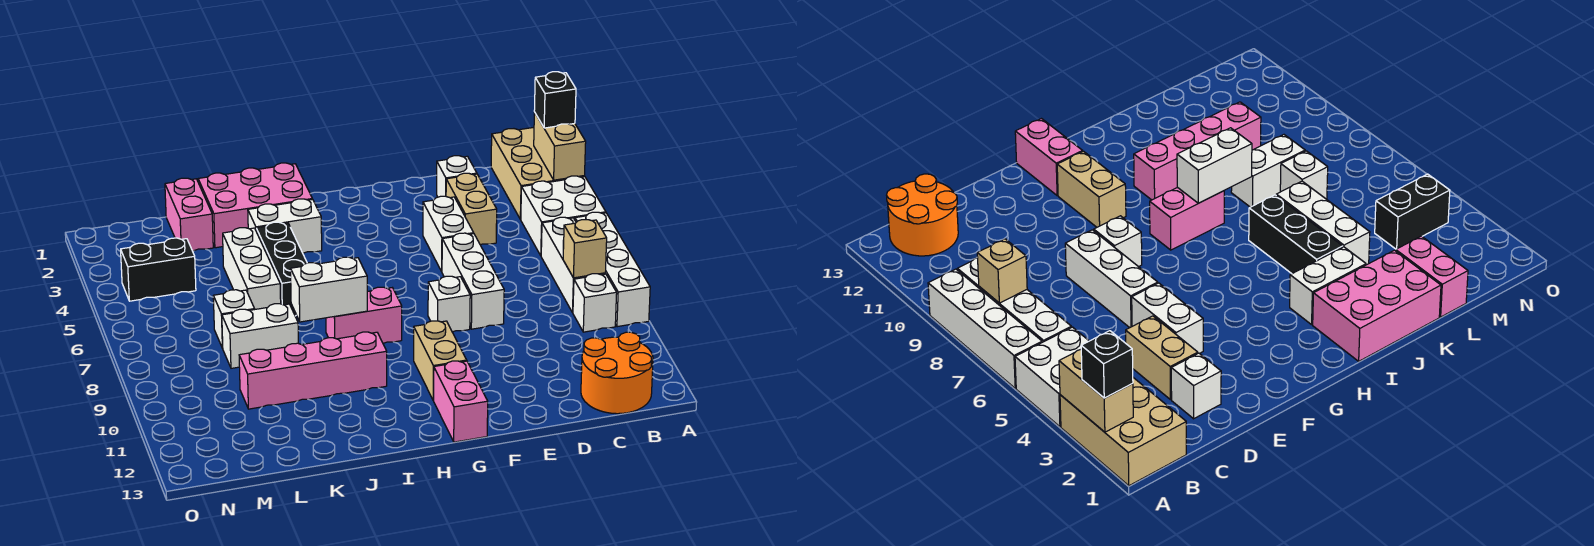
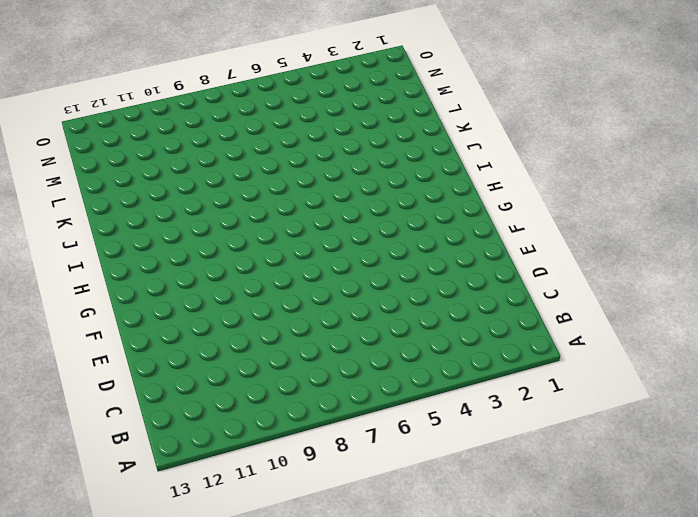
none -> tan brick A1:B3 level 1
none -> white brick A4:B5 level 1
none -> white brick A6:A9 level 1

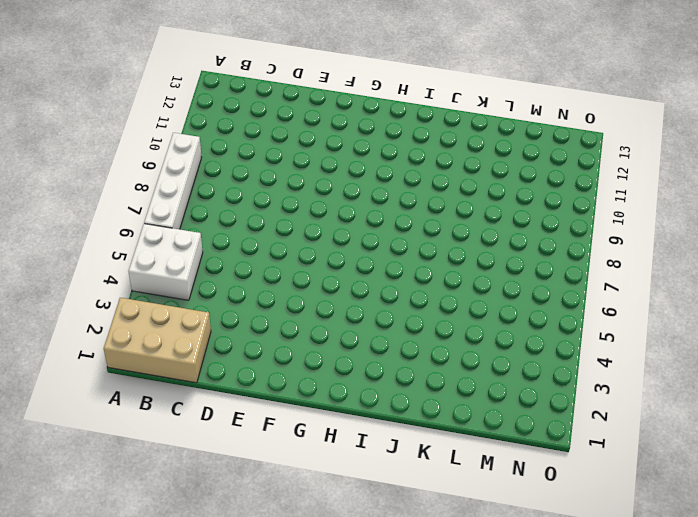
tan brick A1:C2 level 1 -> tan brick A1:B3 level 1
none -> white brick B6:B8 level 1
none -> white brick B9 level 1
none -> orange round brick B12:C13 level 1

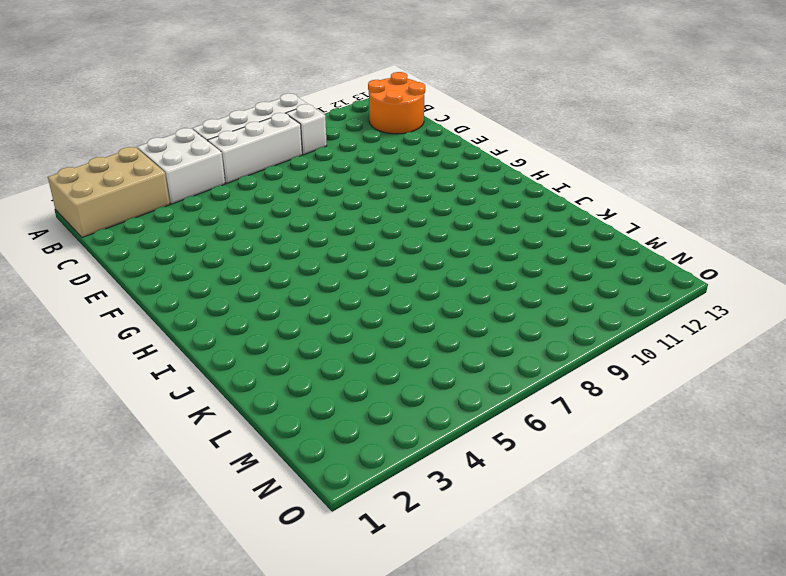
none -> white brick D2 level 1
none -> tan brick D3:D4 level 1
none -> white brick E4:E5 level 1

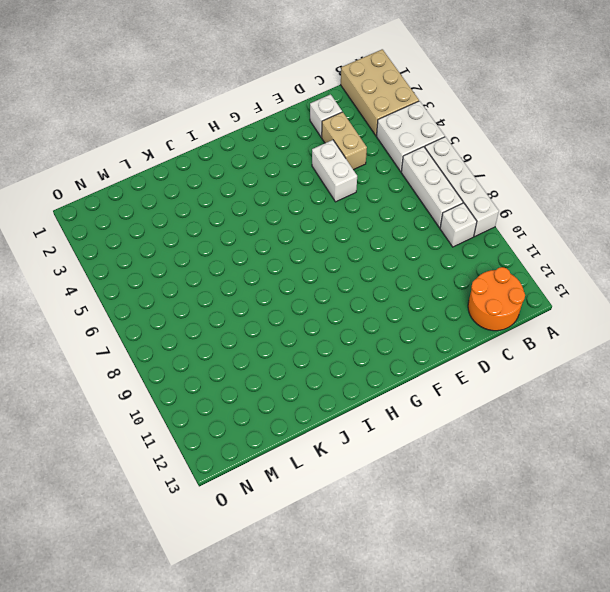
none -> white brick E6:E8 level 1
none -> white brick F8 level 1
none -> tan brick G10:G11 level 1

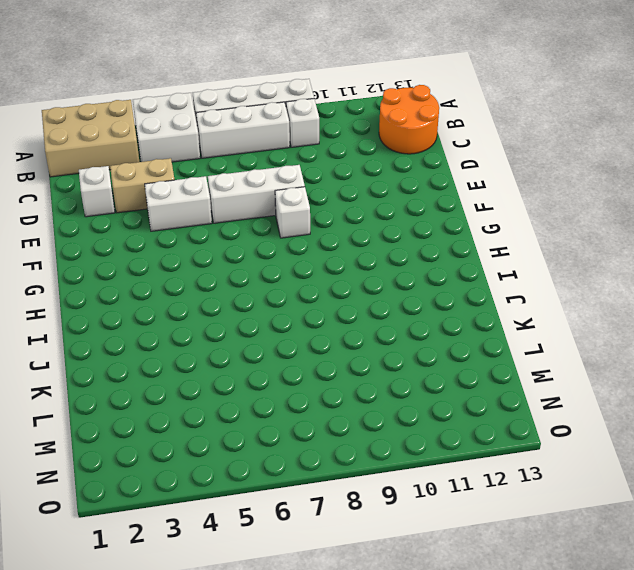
none -> tan brick G10:G11 level 1
none -> pink brick G12:G13 level 1
none -> pink brick H8:I8 level 1

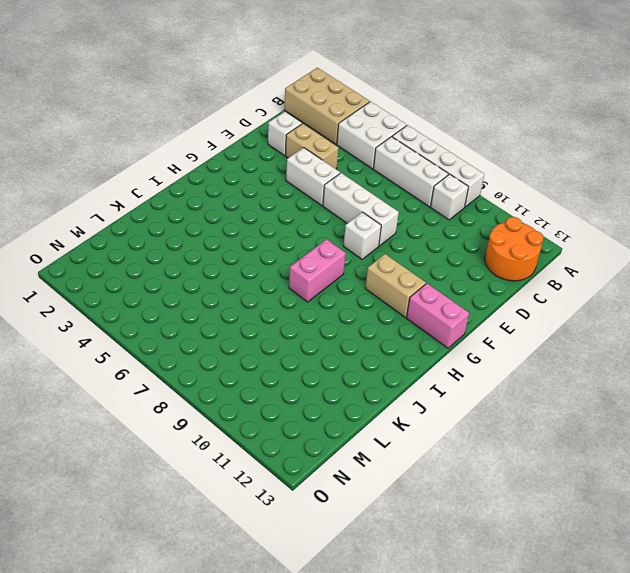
none -> pink brick I1:K2 level 1
none -> white brick I3:J3 level 1
none -> pink brick I10:L10 level 1

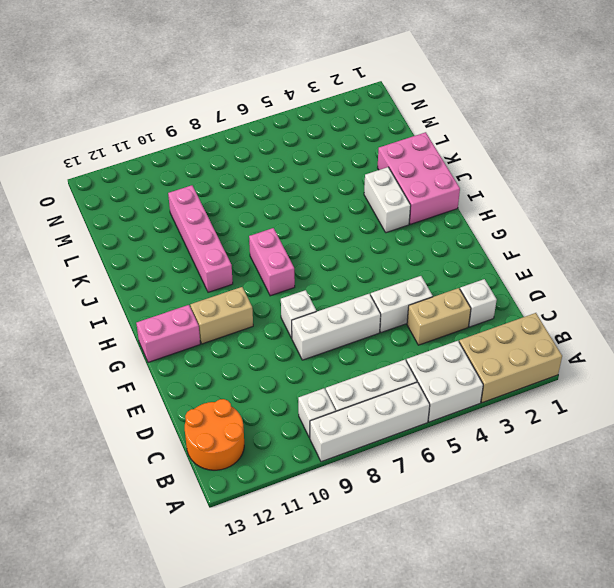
none -> black brick J4:J6 level 1
none -> white brick K4:K6 level 1
none -> white brick K8:L8 level 1

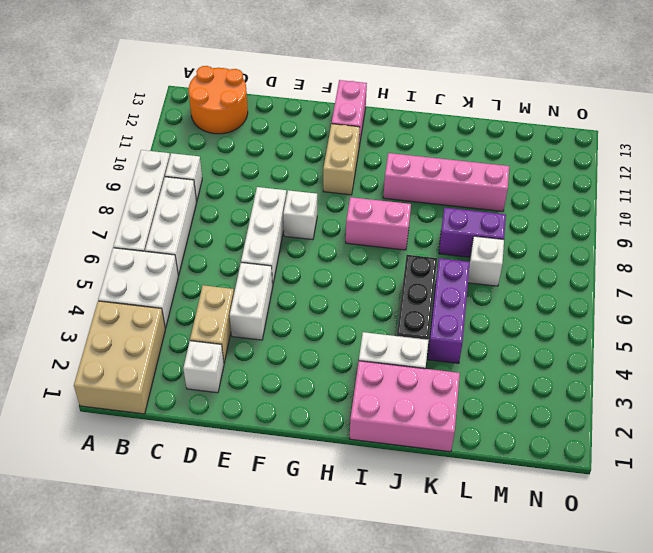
purple brick K4:K6 level 1 -> white brick K4:K6 level 1
purple brick K8:L8 level 1 -> white brick K8:L8 level 1
none -> pink brick L1:L2 level 1
none -> black brick M4:N4 level 1
none -> tan brick A2:A3 level 2

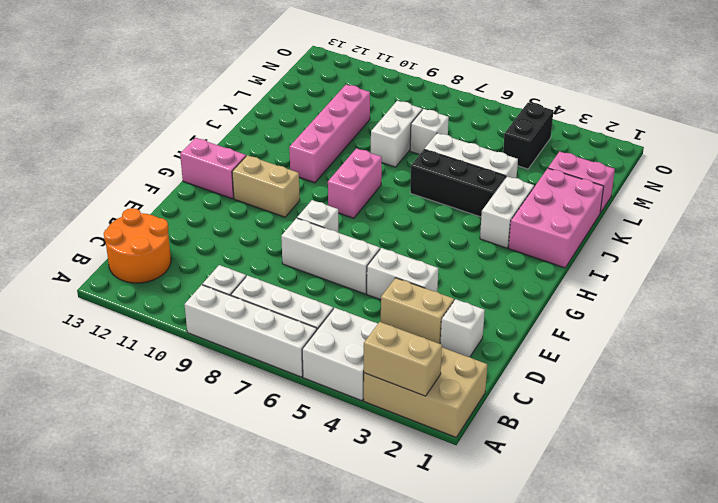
none -> tan brick B8 level 2
none -> white brick I8:J8 level 2
none -> black brick A2 level 3

